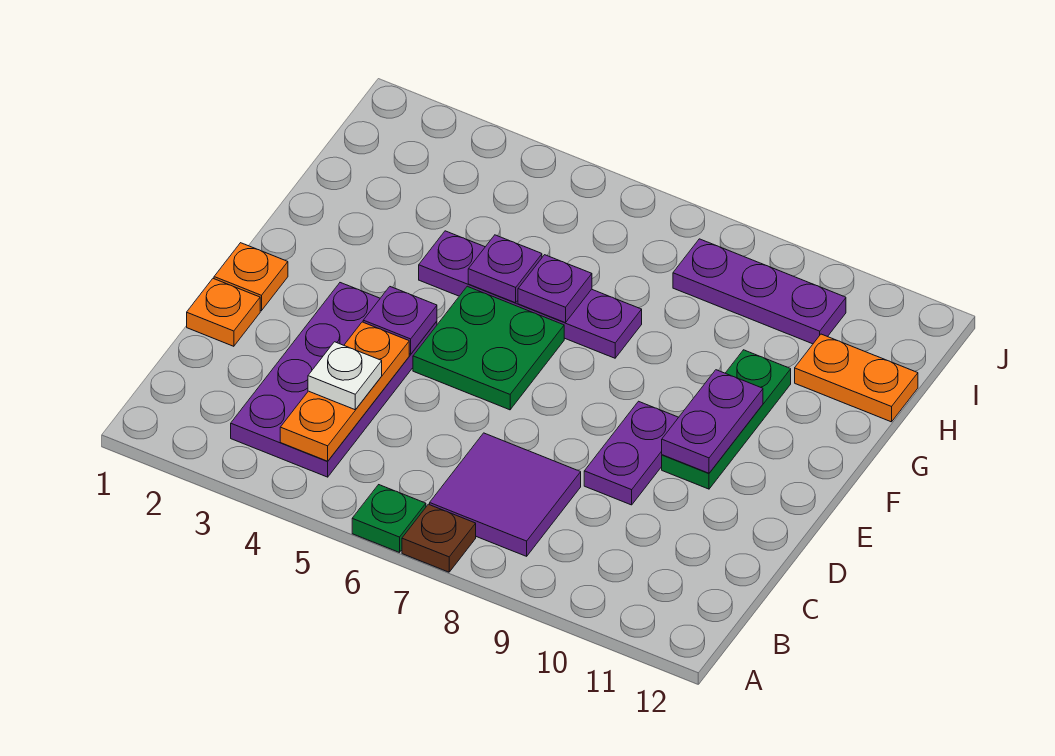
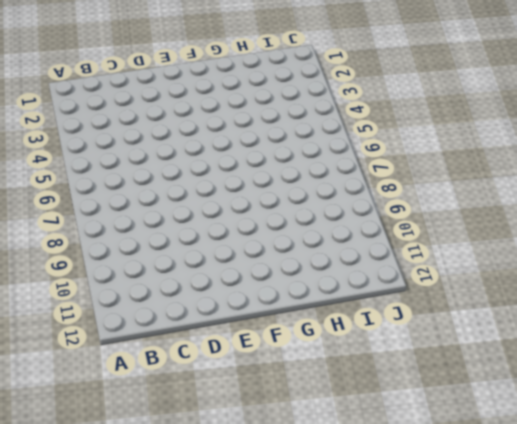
none -> green plate A6 level 1
none -> brown plate A7 level 1
none -> purple plate B3:E4 level 1

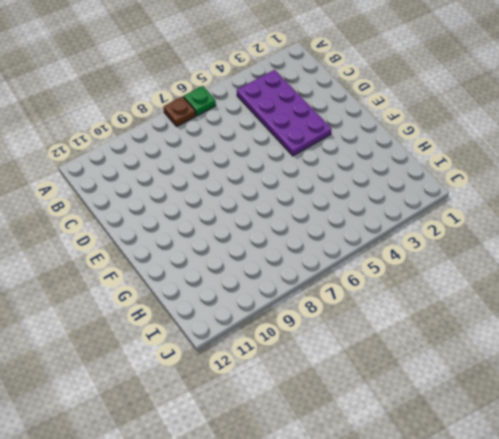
none -> purple tile B7:C8 level 1
none -> orange plate D1 level 1
none -> purple plate D9:E9 level 1

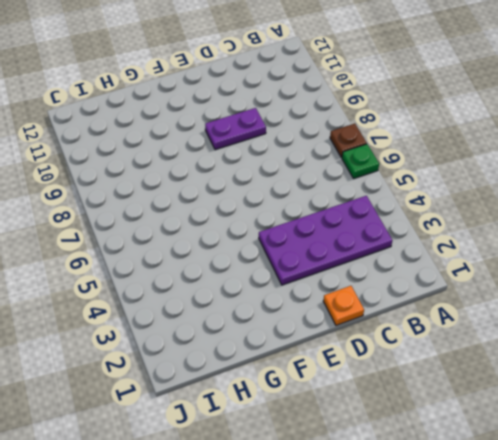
none -> purple tile B7:C8 level 1
none -> orange plate E1 level 1
none -> green plate E5:F6 level 1

